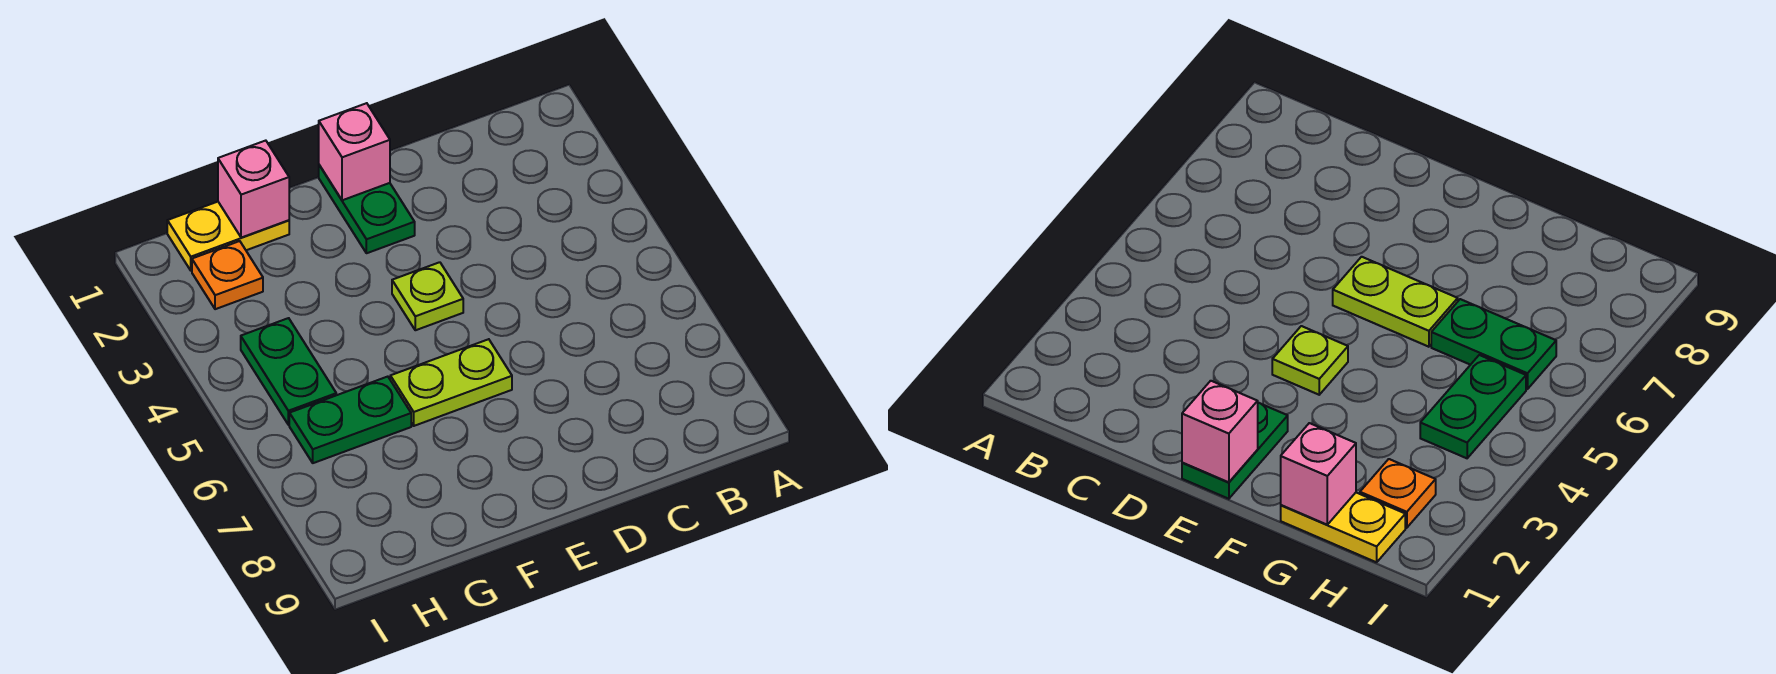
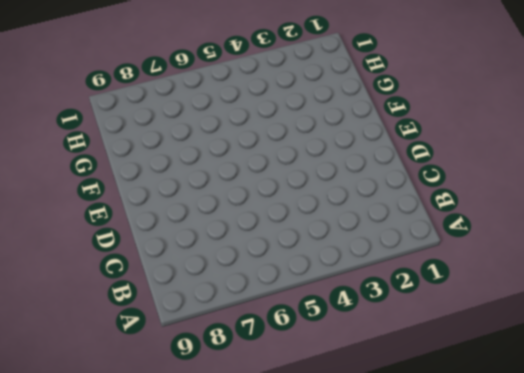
none -> green plate E1:E2 level 1
none -> lime plate E4 level 1

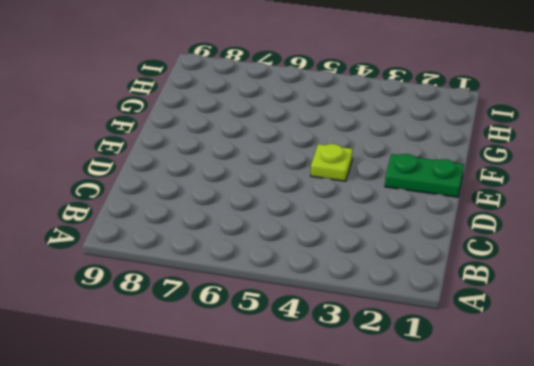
none -> lime plate E6:F6 level 1
none -> yellow plate G1:H1 level 1

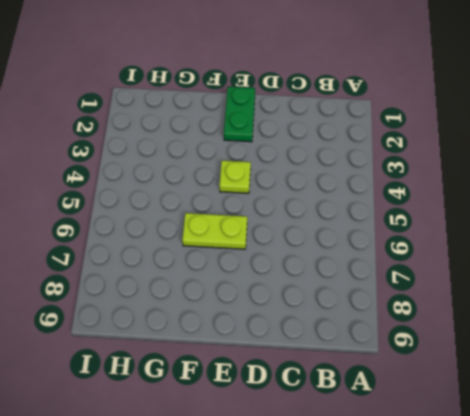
none -> yellow plate G1:H1 level 1
none -> green plate G6:H6 level 1

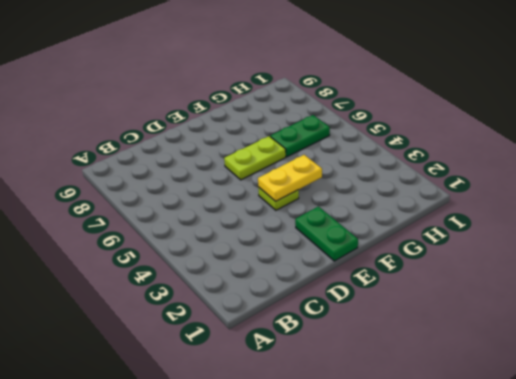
yellow plate E4:F4 level 2 -> yellow plate G1:H1 level 1
none -> orange plate H2 level 1
none -> green plate H4:H5 level 1

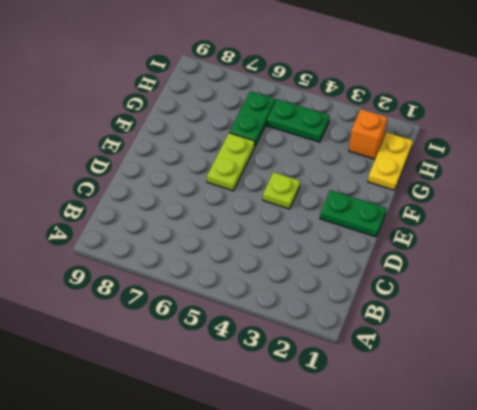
orange brick H2 level 1 -> orange plate H2 level 1
none -> pink brick E1 level 2
none -> pink brick G1 level 2

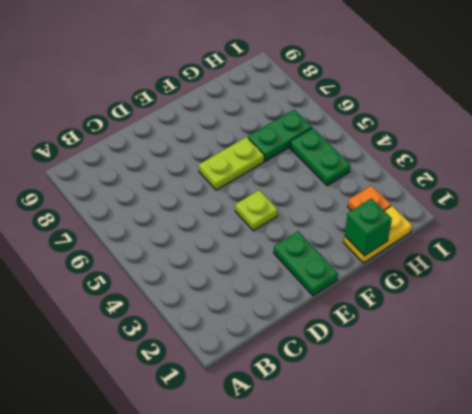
green brick G1 level 2 -> pink brick G1 level 2
none -> pink brick E1 level 2

